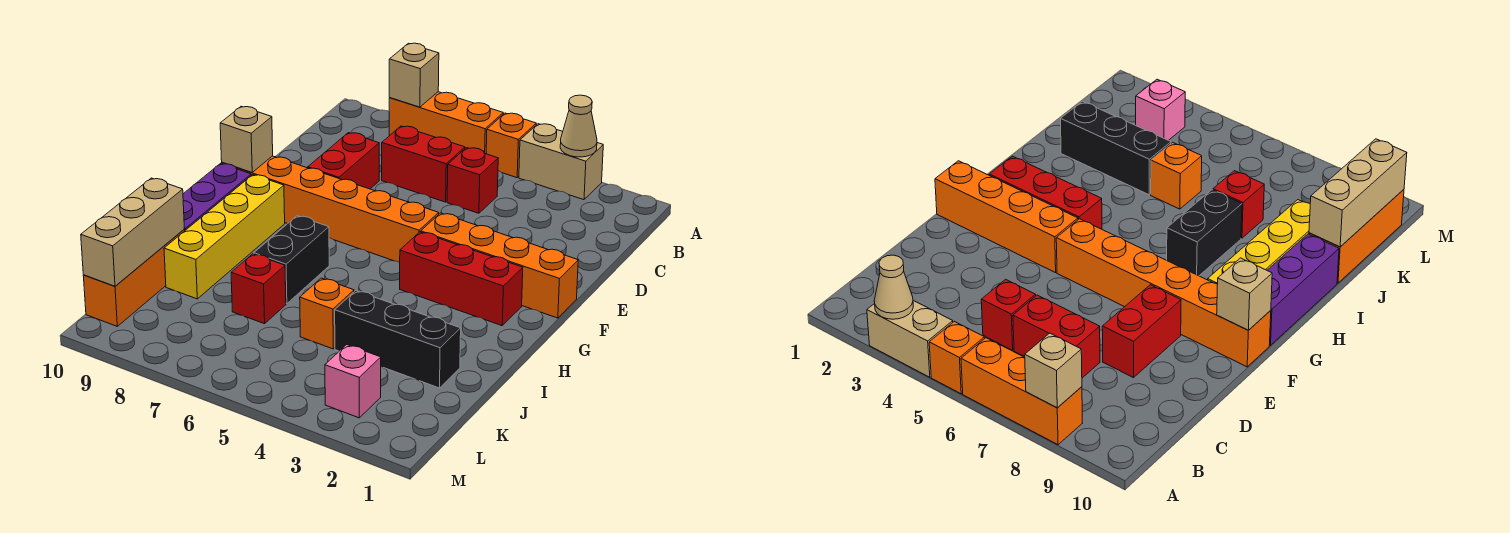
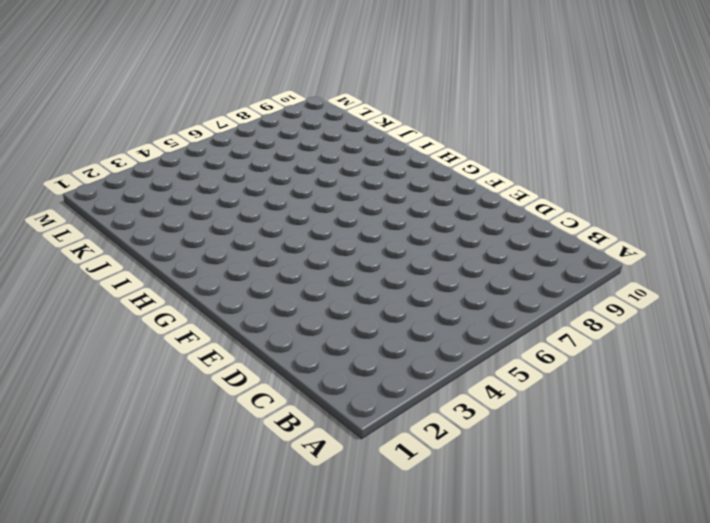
none -> tan brick A3:A4 level 1
none -> orange brick A5 level 1
none -> orange brick A6:A8 level 1

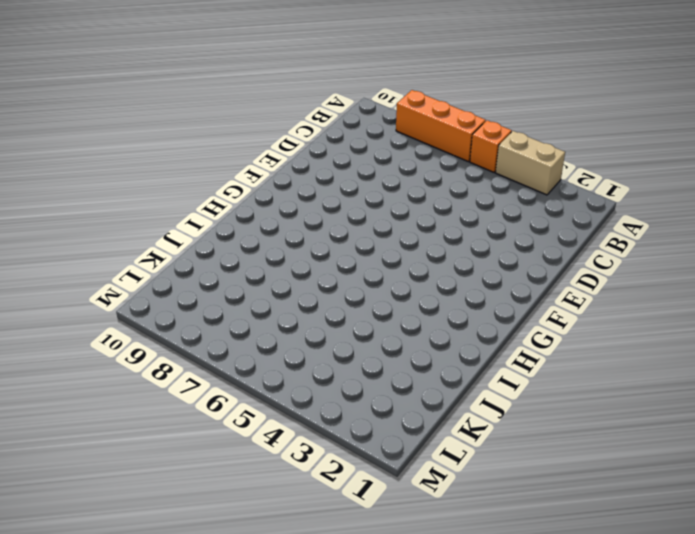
none -> red brick C5 level 1
none -> red brick C6:C7 level 1
none -> red brick D8:E8 level 1

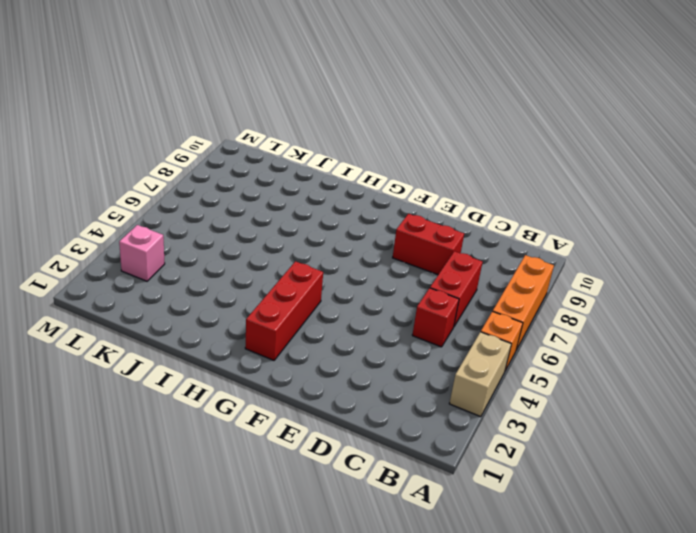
none -> orange brick F1:F4 level 1
none -> orange brick F5:F10 level 1
none -> yellow brick G9:J9 level 1

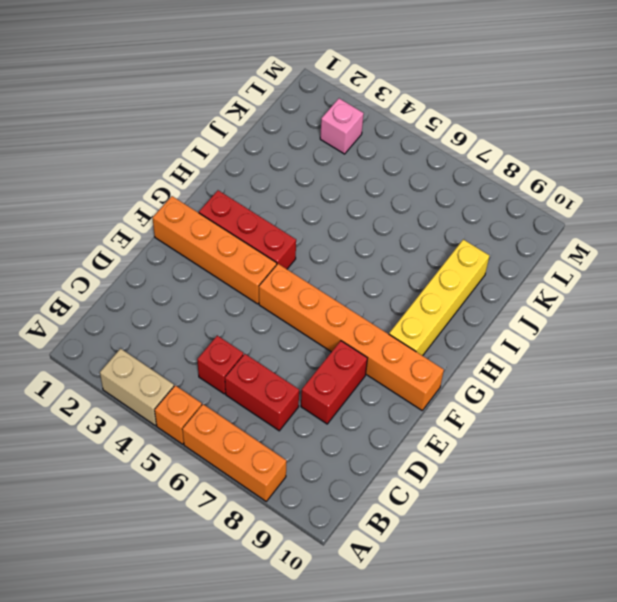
none -> purple brick G10:I10 level 1
none -> black brick H7:I7 level 1
none -> black brick J2:J4 level 1

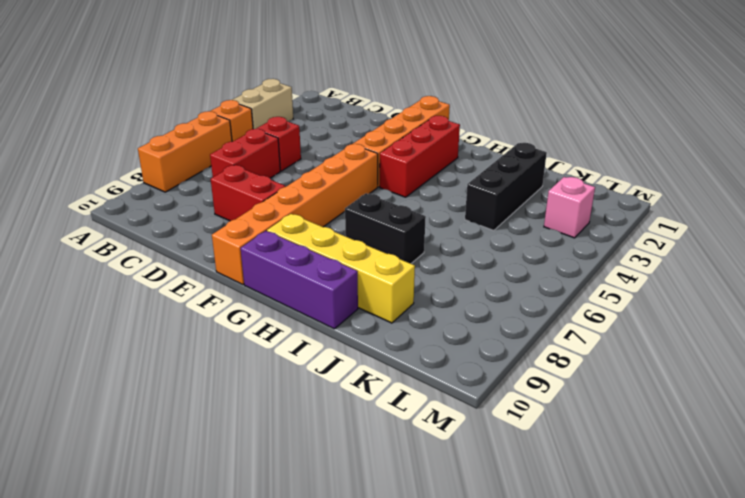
none -> orange brick J5 level 1
none -> red brick J7 level 1
none -> orange brick J10:L10 level 1

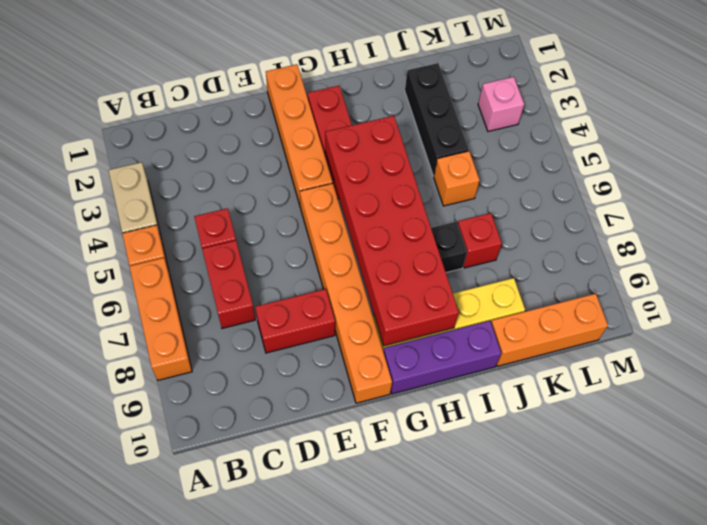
red brick G4:H9 level 2 -> none
none -> tan cone A3 level 2
none -> tan brick A8 level 2
none -> tan brick F10 level 2

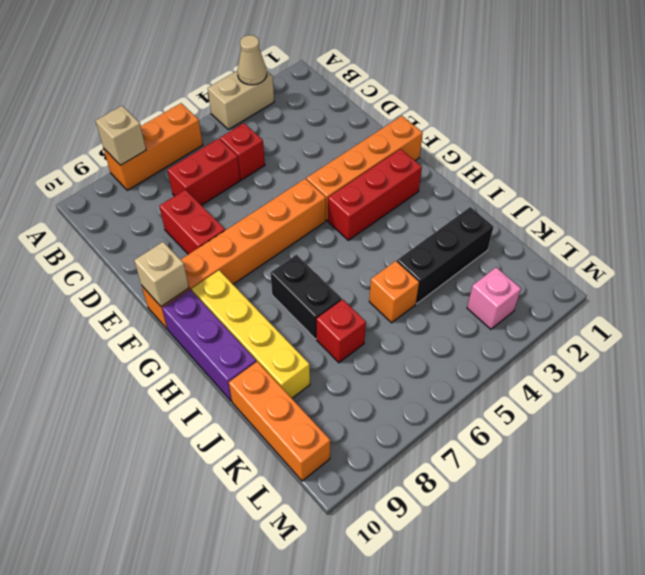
none -> orange brick A5 level 1
none -> tan brick J10:L10 level 2

